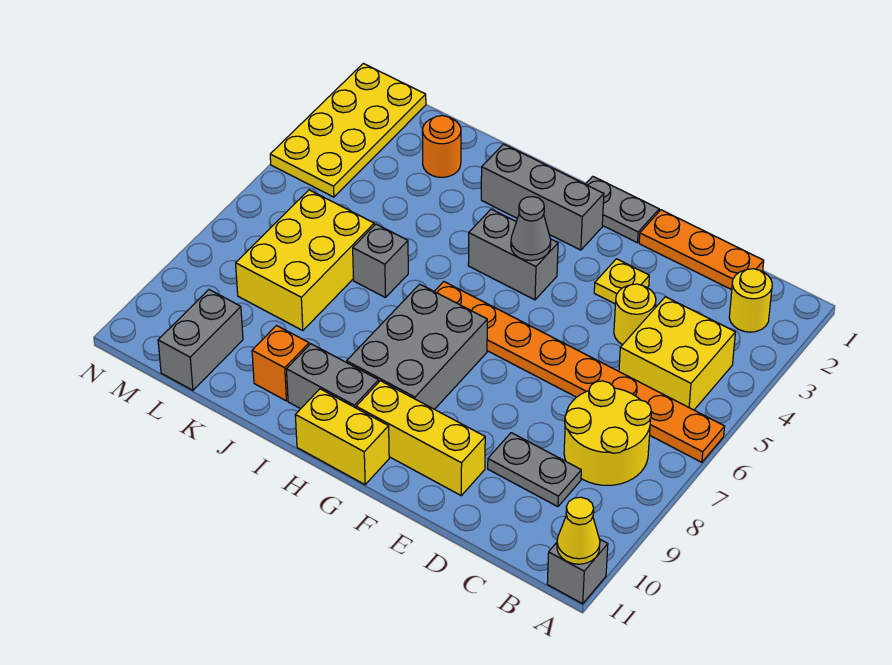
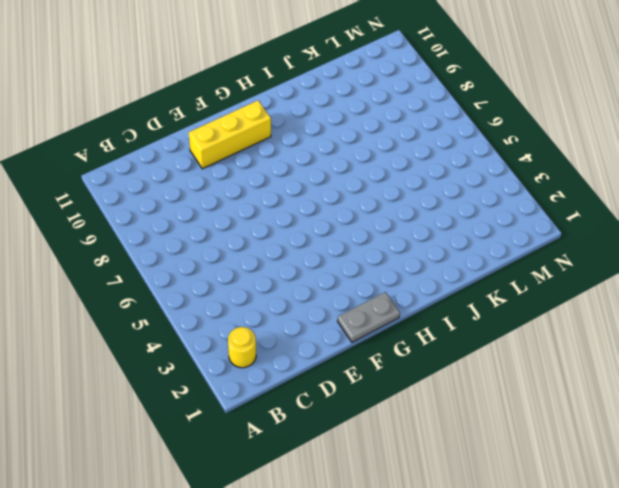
none -> orange plate A6:H6 level 1
none -> grey brick A11 level 1
none -> yellow brick B4:C5 level 1

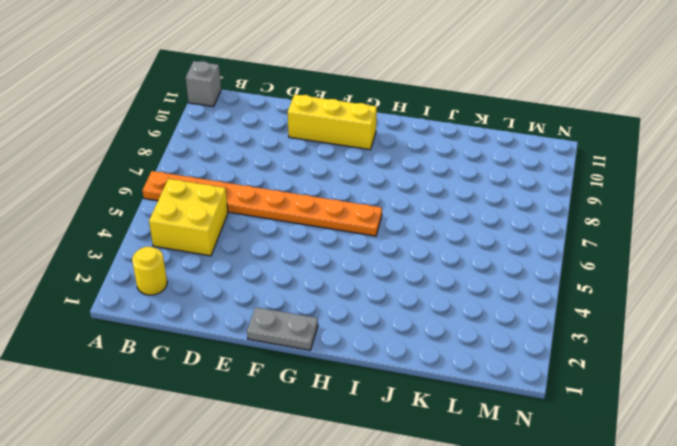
none -> yellow round brick B7:C8 level 1
none -> orange plate C1:E1 level 1
none -> grey plate C9:D9 level 1

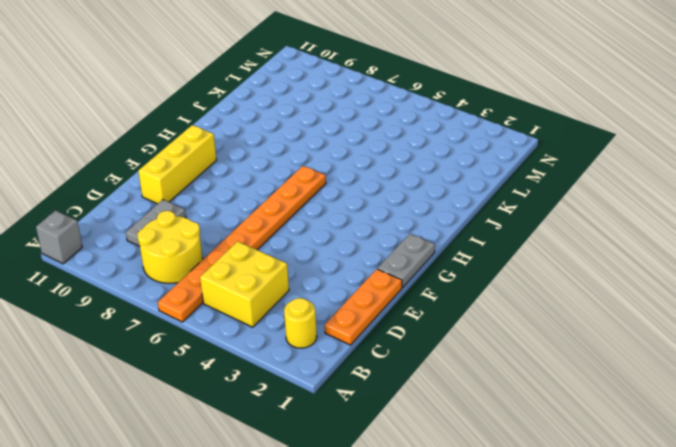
none -> yellow round brick D4 level 1
none -> yellow plate E3 level 1
none -> grey brick G2:I2 level 1

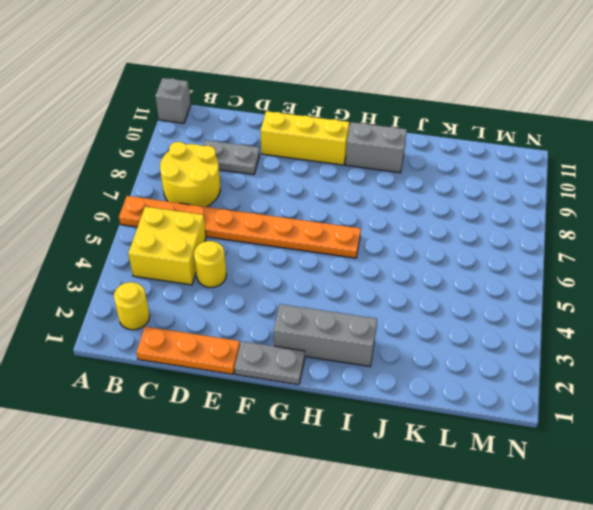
none -> yellow plate E3 level 1
none -> grey brick G4:H4 level 1
none -> grey brick G7:H9 level 1

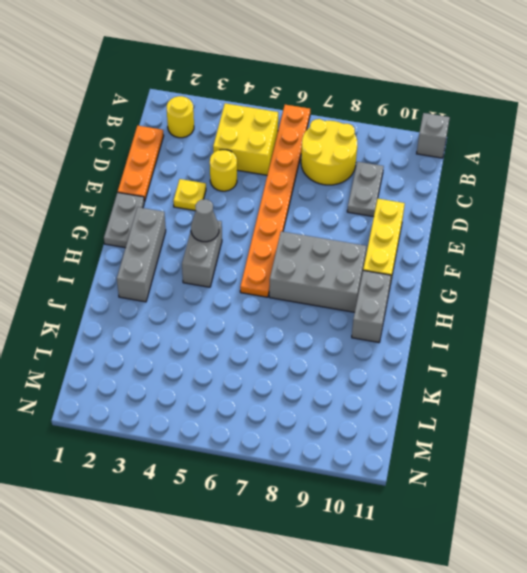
none -> yellow brick G11:H11 level 1
none -> grey brick J6 level 1
none -> orange brick J10 level 1

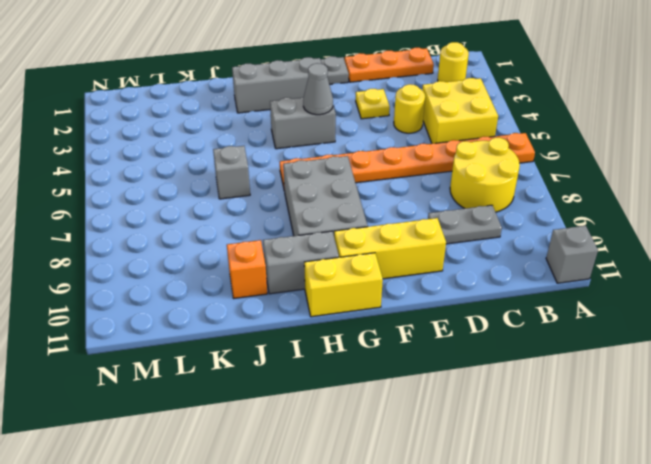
none -> orange round brick K2 level 1
none -> yellow brick K6:L8 level 1
none -> grey brick L10:L11 level 1

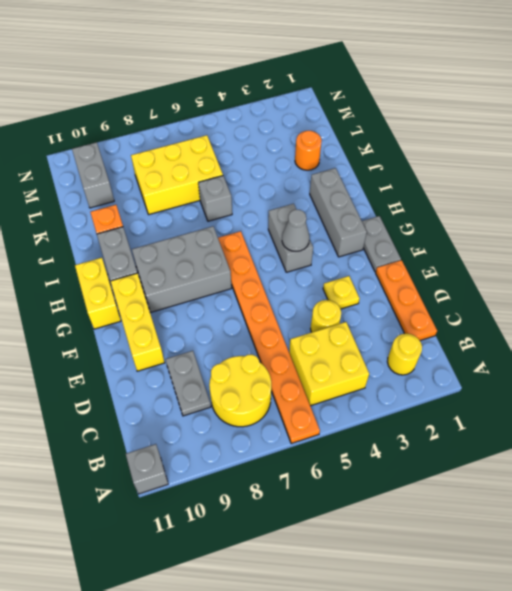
grey brick L10:M10 level 1 -> grey brick L10:L11 level 1
none -> yellow plate M1:N4 level 1
none -> yellow cone A11 level 2

